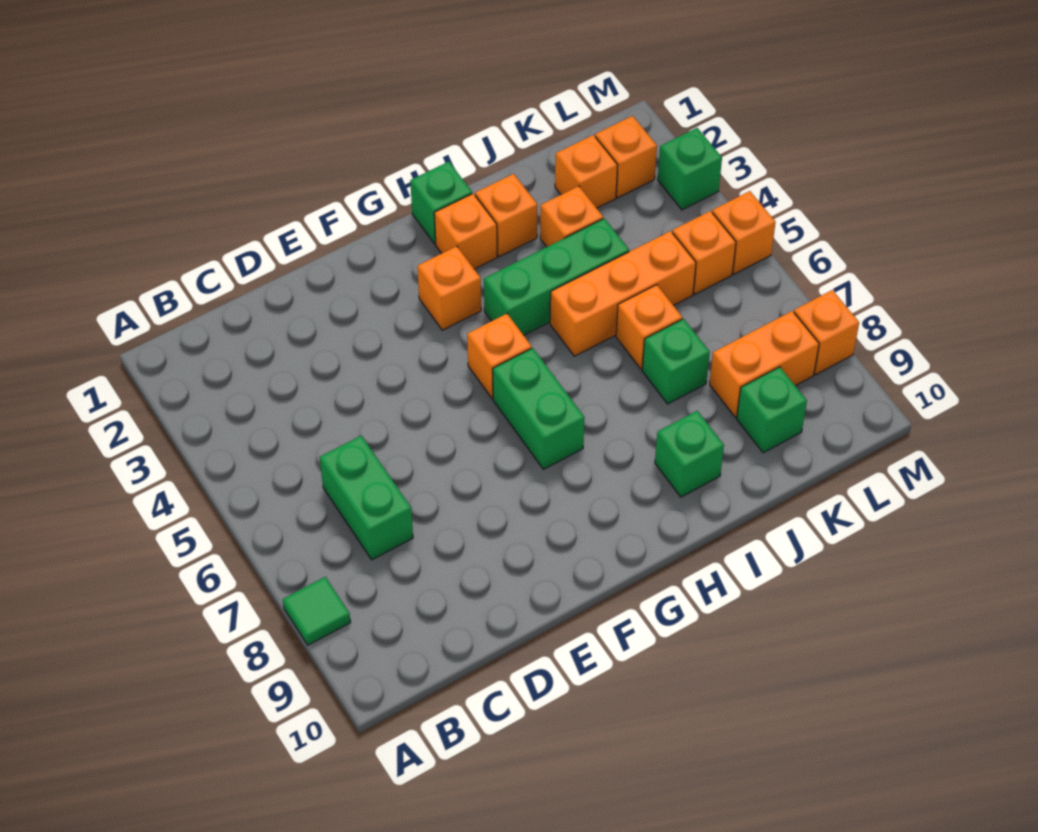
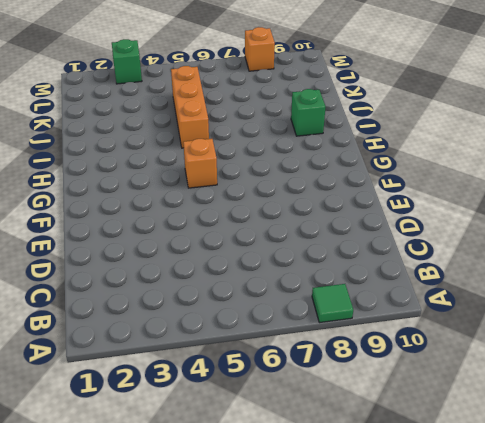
none -> green brick C6:C7 level 1
none -> orange brick G3 level 1
none -> green brick G6:G7 level 1

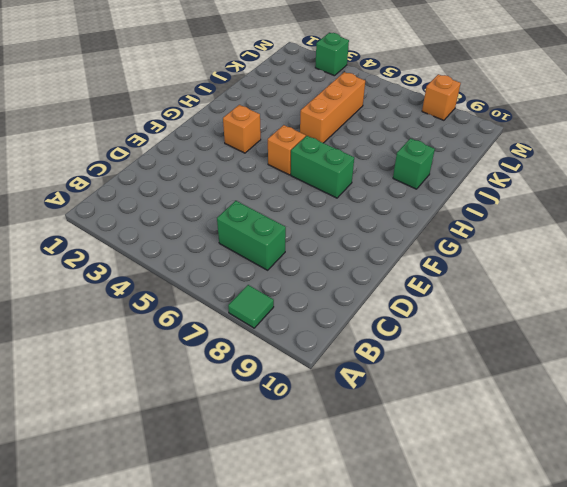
none -> green brick H1 level 1
none -> orange brick H2 level 1
none -> green brick H4:J4 level 1

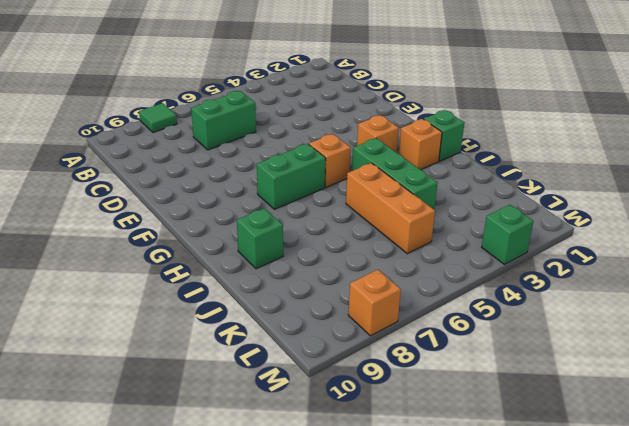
none -> orange brick I2 level 1
none -> orange brick J3 level 1
none -> orange brick J6 level 1

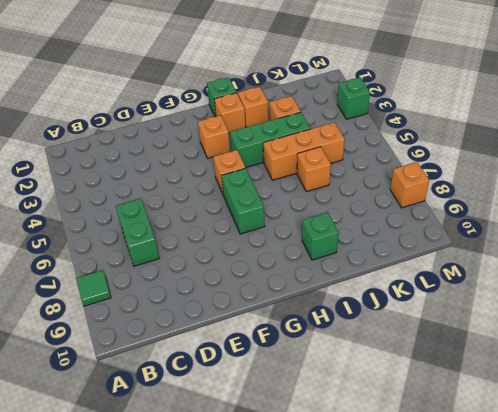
none -> green brick J7 level 1
none -> orange brick K2 level 1
none -> orange brick K8:L8 level 1

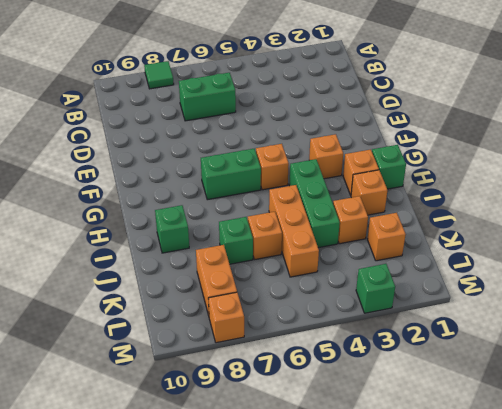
none -> green brick K9 level 1
none -> orange brick L2 level 1
none -> orange brick L5 level 1

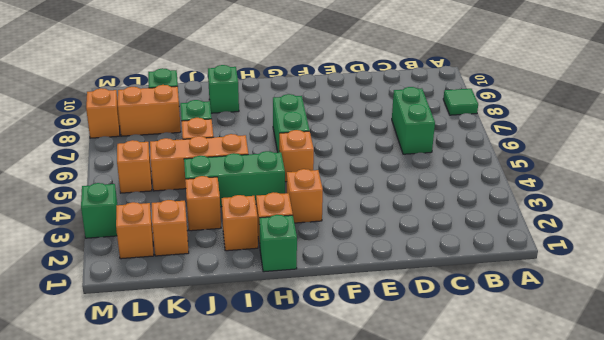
none -> orange brick M5 level 1

